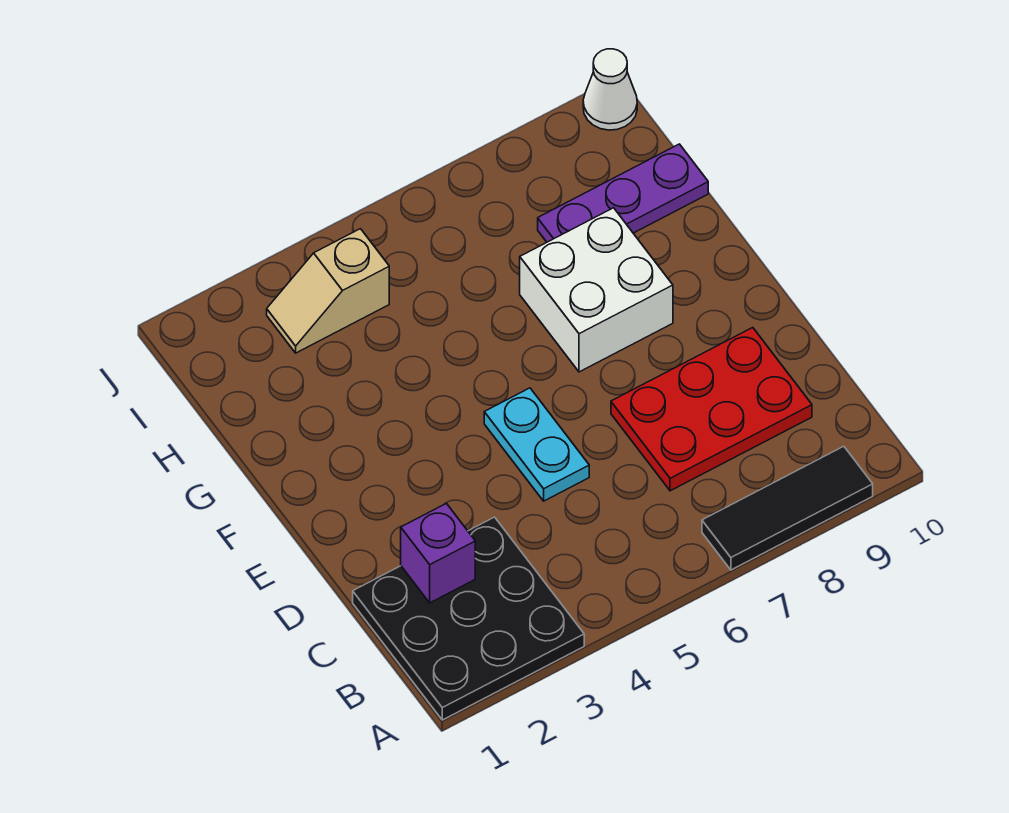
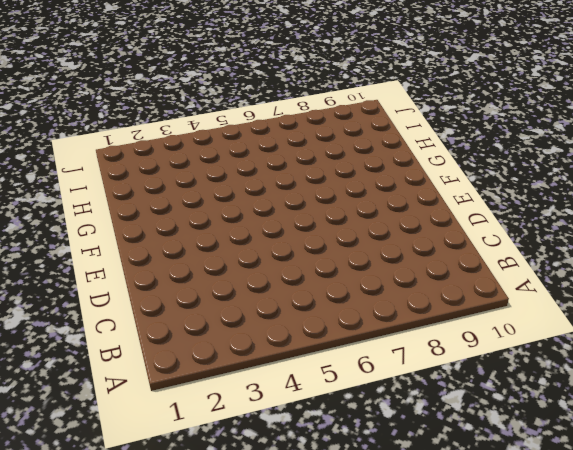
none -> black plate A1:C3 level 1
none -> black tile A7:A9 level 1

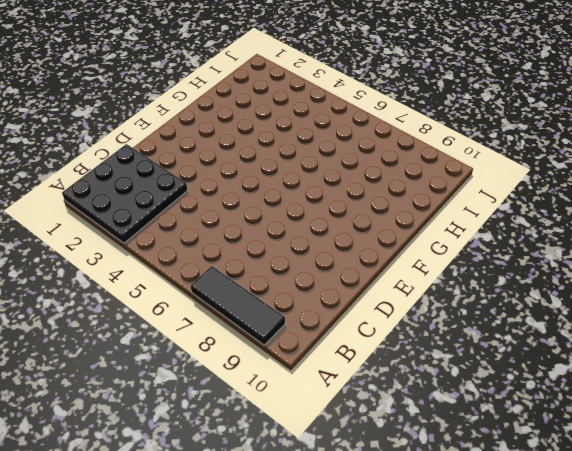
none -> red plate C7:D9 level 1
none -> cyan plate D5:E5 level 1

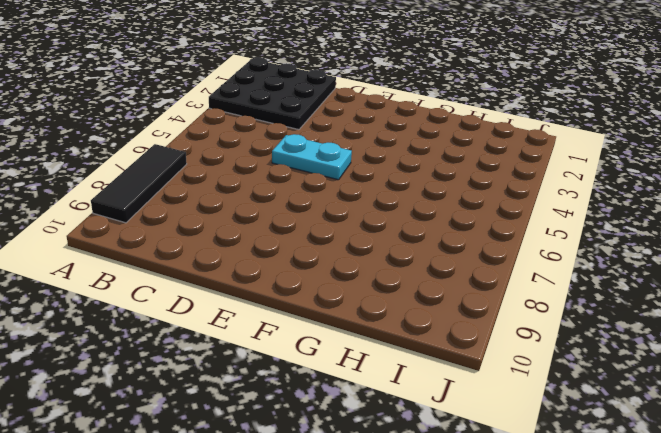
none -> red plate C7:D9 level 1
none -> white brick F7:G8 level 1

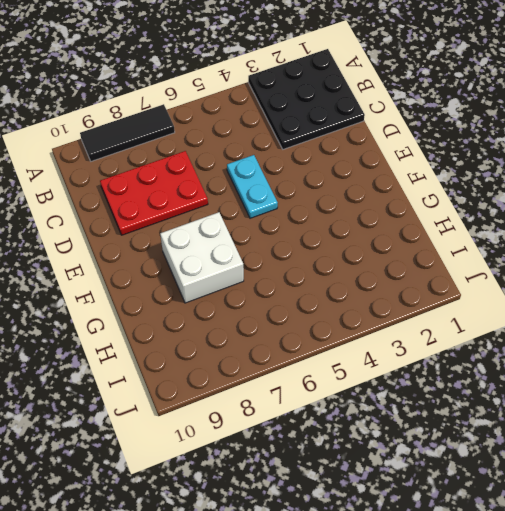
none -> purple plate H8:H10 level 1
none -> tan slope I3:I4 level 1 top 4

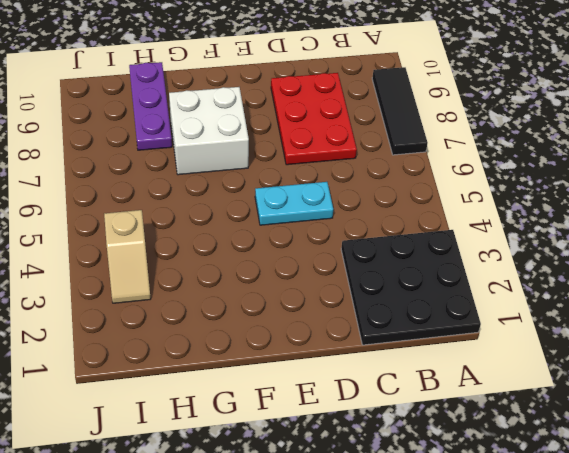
none -> white cone J10 level 1
none -> purple brick C2 level 2

